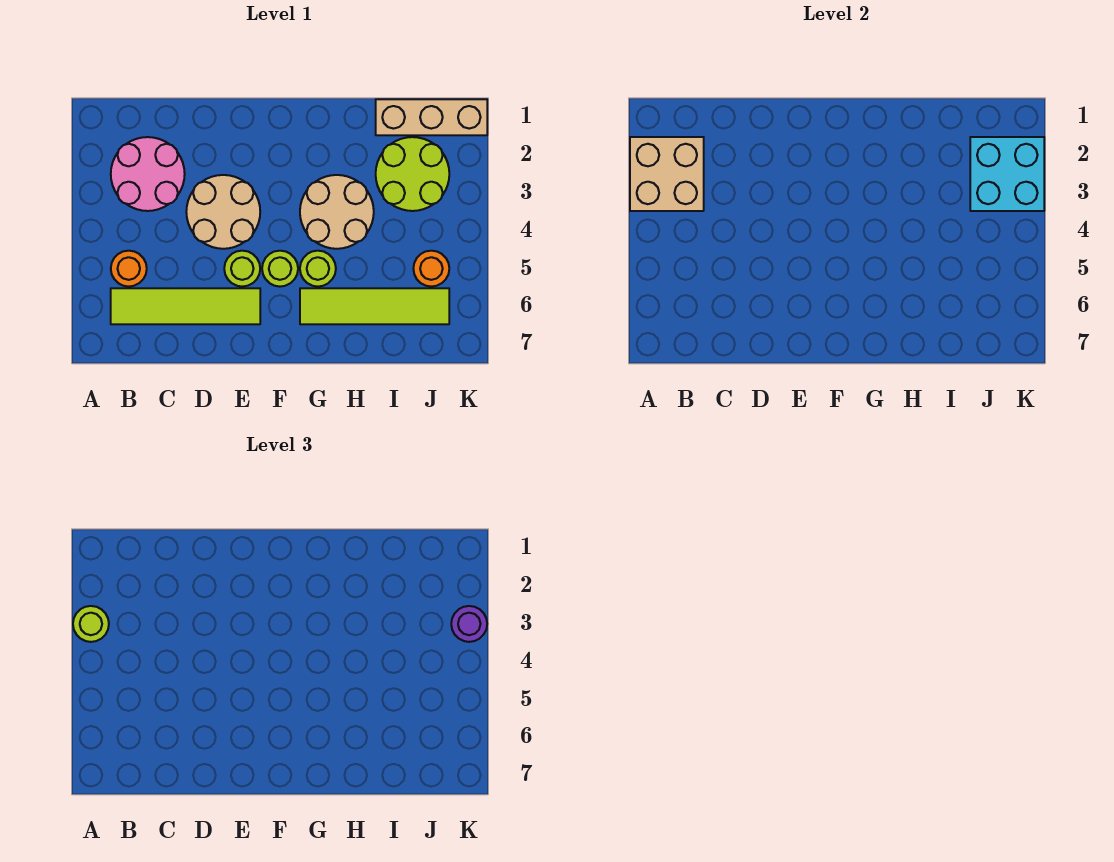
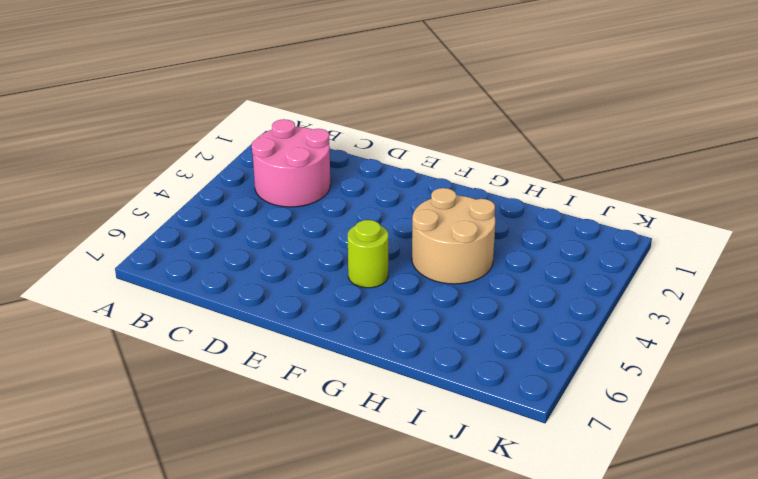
none -> orange round brick B5 level 1
none -> lime tile B6:E6 level 1
none -> tan round brick D3:E4 level 1

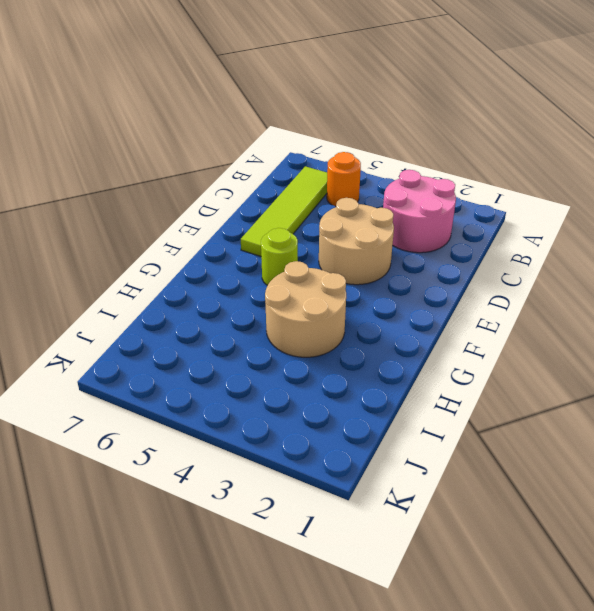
none -> lime round brick E5 level 1
none -> lime round brick G5 level 1
none -> lime tile G6:J6 level 1

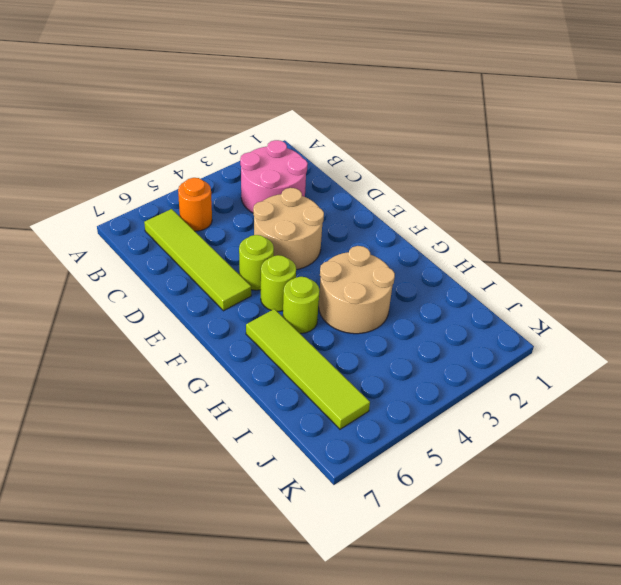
none -> tan brick I1:K1 level 1
none -> lime round brick I2:J3 level 1
none -> orange round brick J5 level 1

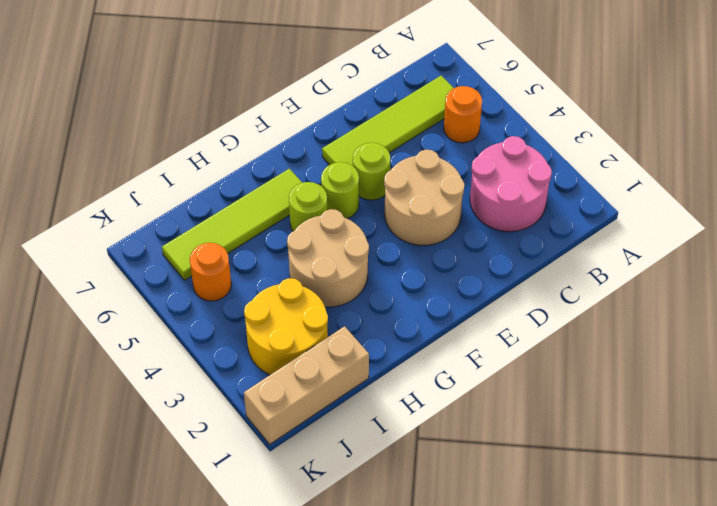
yellow round brick I2:J3 level 1 -> lime round brick I2:J3 level 1
none -> tan brick A2:B3 level 2
none -> cyan brick J2:K3 level 2
none -> lime round brick A3 level 3

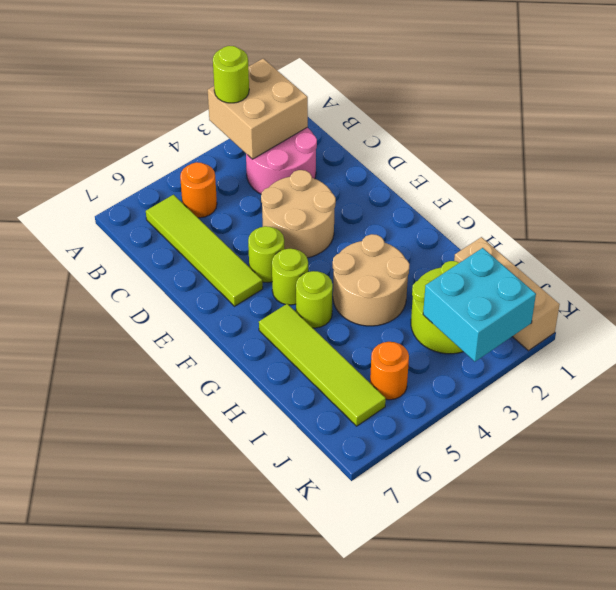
none -> purple round brick K3 level 3

